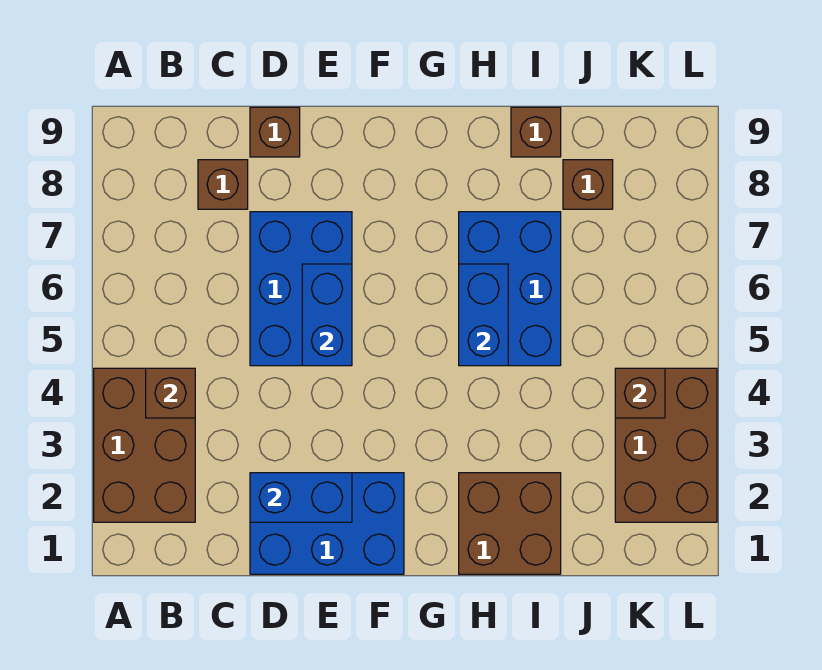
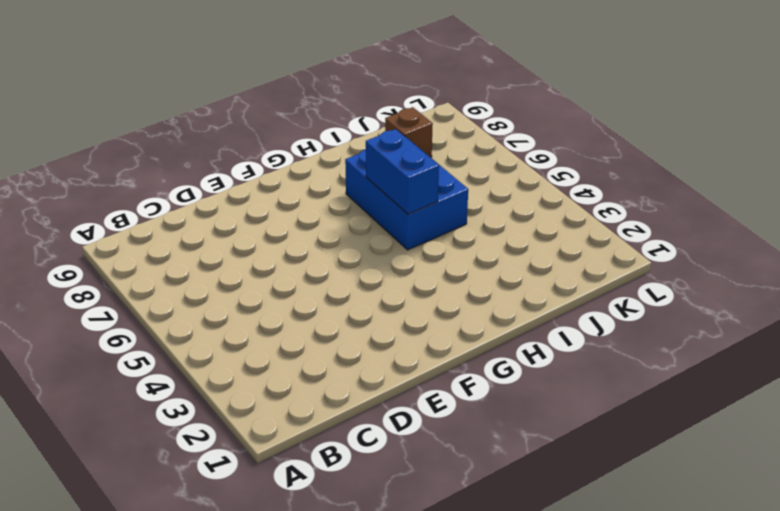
none -> brown brick A2:B4 level 1
none -> brown brick C8 level 1
none -> blue brick D1:F2 level 1

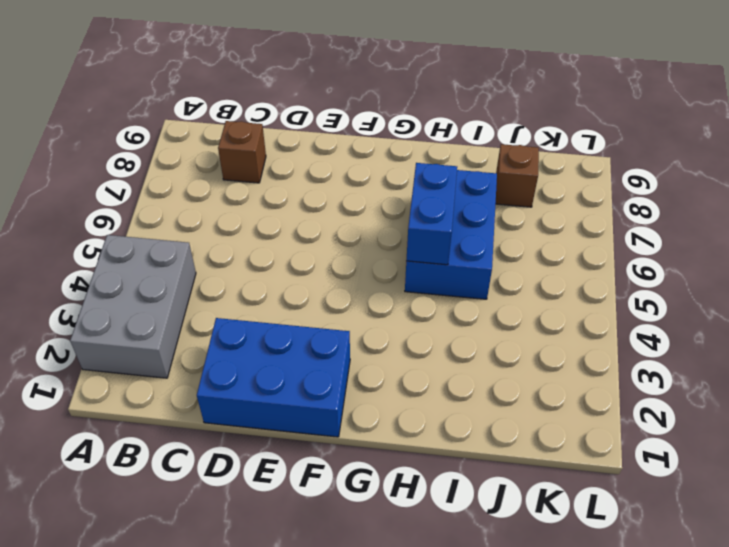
grey brick A2:B4 level 1 -> brown brick A2:B4 level 1
none -> blue brick D5:E7 level 1
none -> brown brick D9 level 1
none -> brown brick H1:I2 level 1

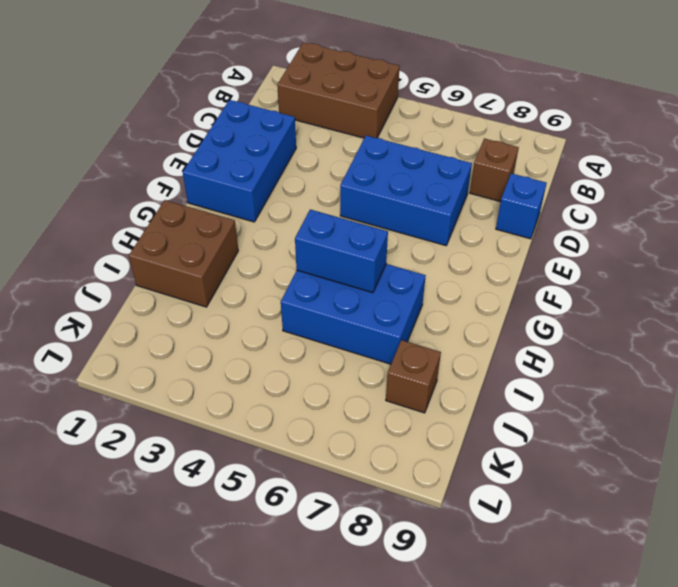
blue brick D9 level 1 -> brown brick D9 level 1
none -> brown brick I9 level 1
none -> brown brick K2:L4 level 1
none -> brown brick B4 level 2

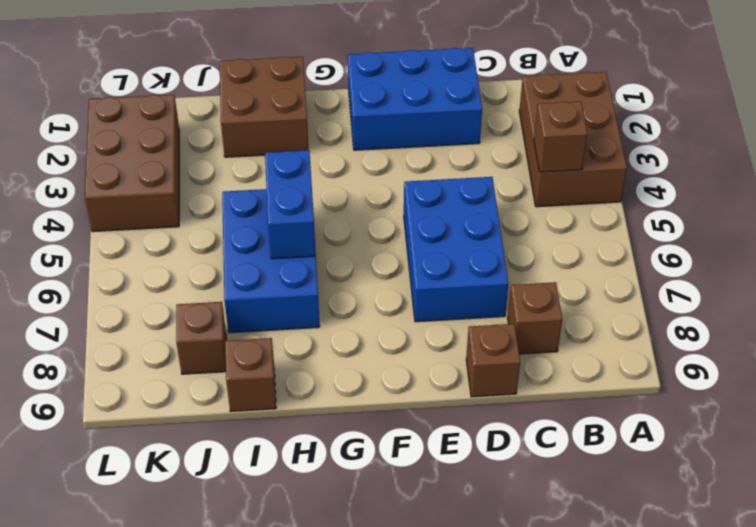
none -> blue brick D2:E2 level 2
none -> blue brick E5:E6 level 2
none -> brown brick K4 level 2

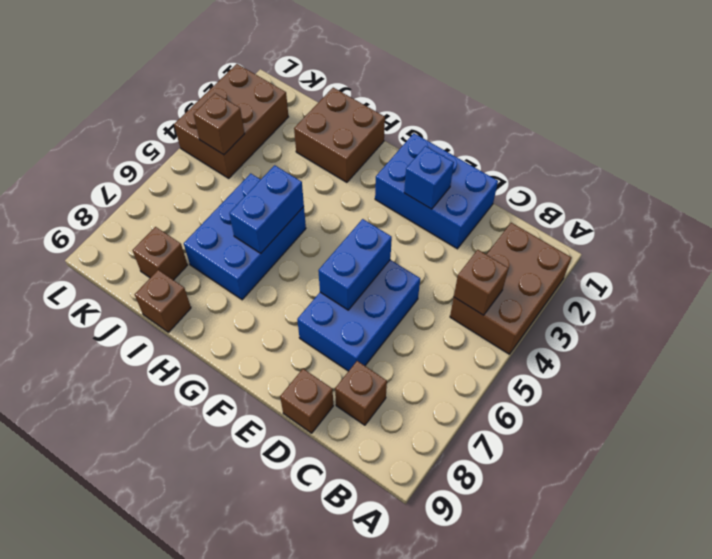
blue brick E2 level 2 -> blue brick D2:E2 level 2

